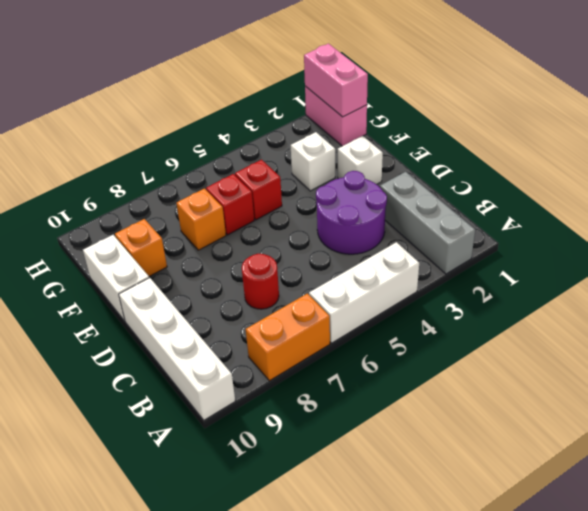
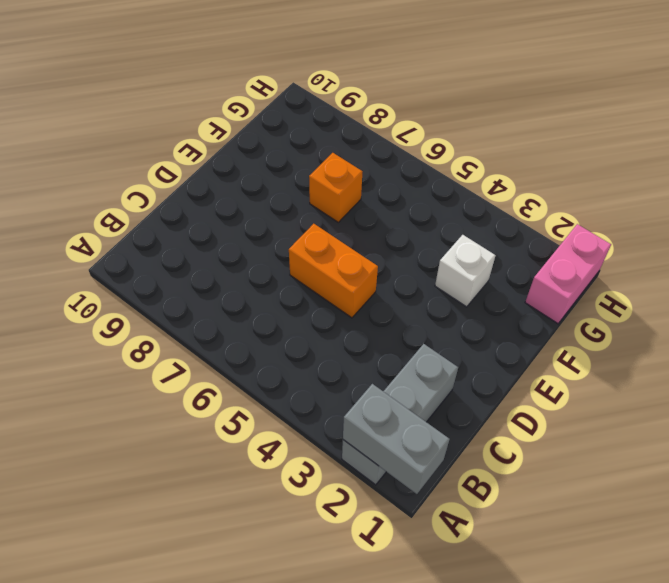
grey brick A1:A2 level 2 -> none
orange brick D5:D6 level 1 -> orange brick A7:A8 level 1
none -> white brick A4:A6 level 1
none -> white brick A10:D10 level 1
none -> purple round brick C3:D4 level 1

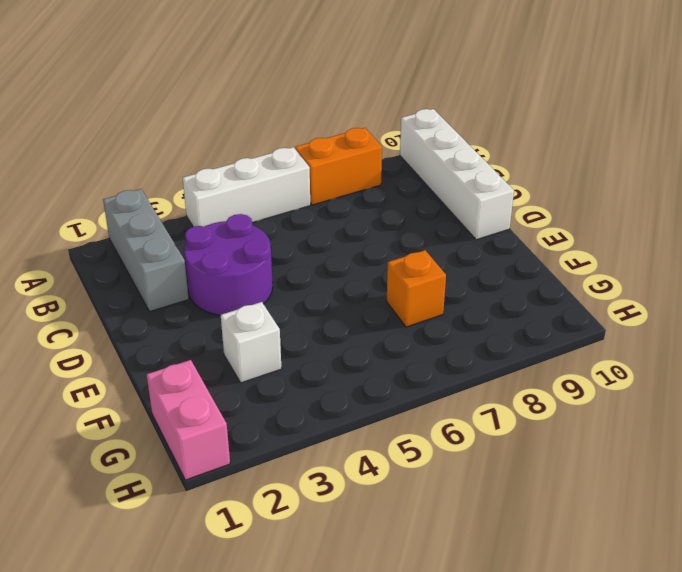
none -> red round brick C7 level 1
none -> white brick E2 level 1
none -> white brick E10:F10 level 1

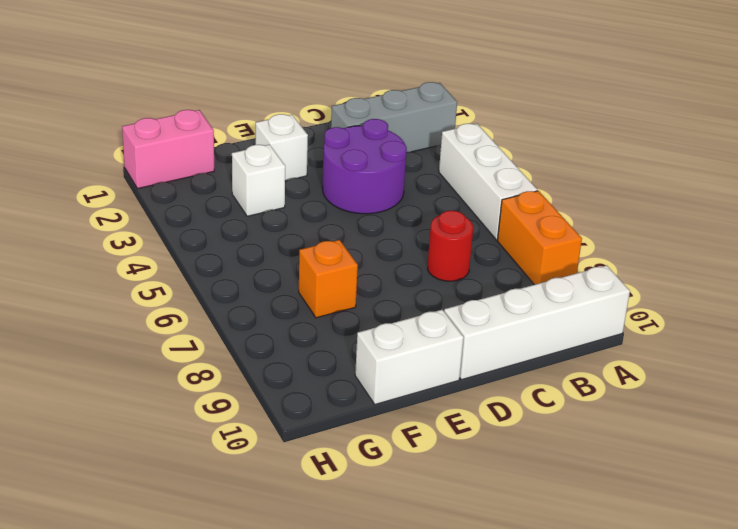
none -> red brick F5 level 1
none -> red brick F6 level 1
none -> orange brick F9 level 1

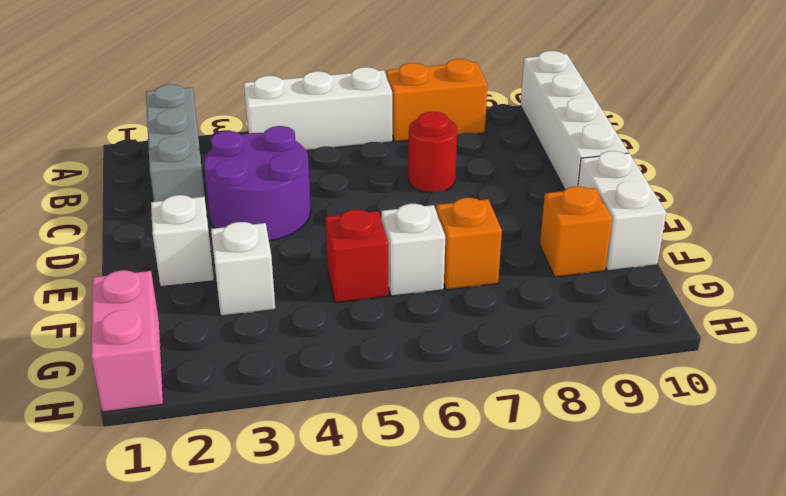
white brick F6 level 1 -> red brick F6 level 1
none -> pink brick G1:H1 level 2

